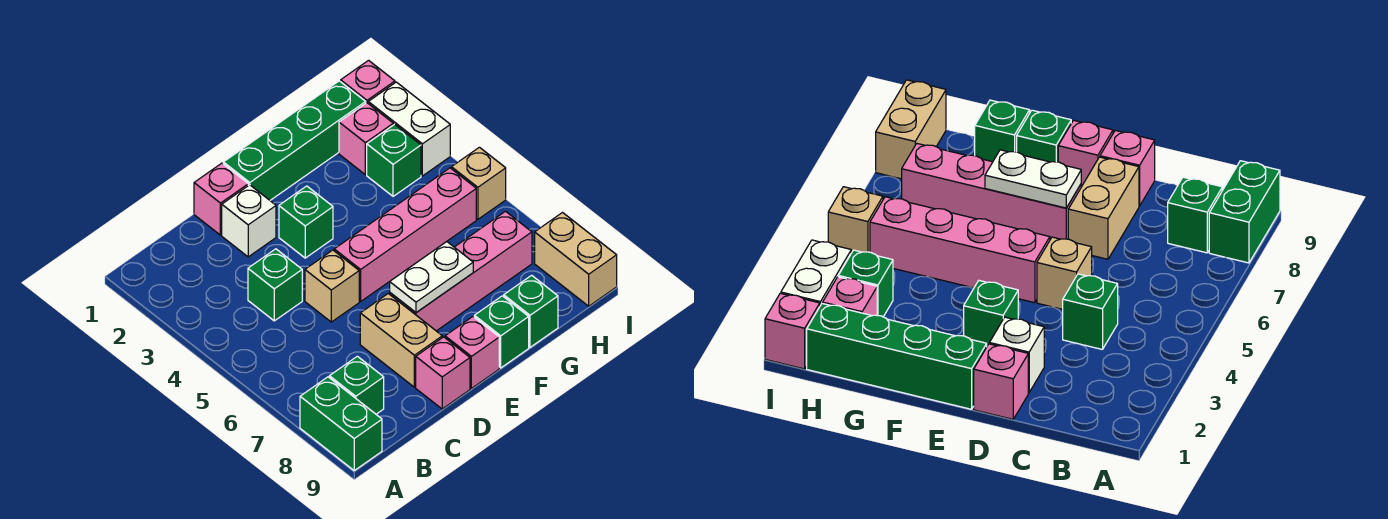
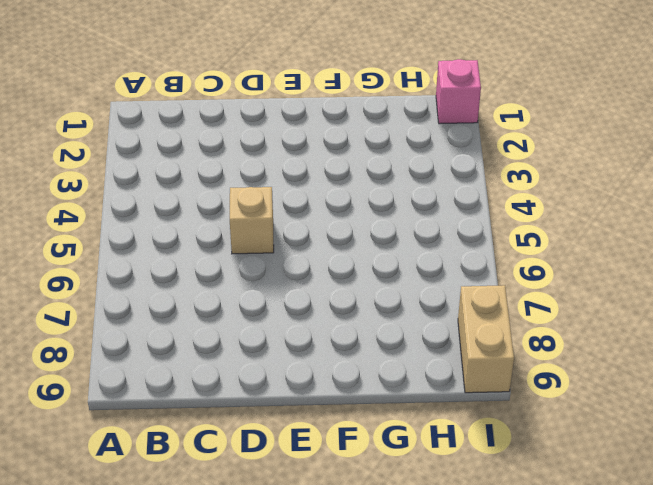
none -> green brick A8:A9 level 1
none -> green brick B8 level 1
none -> green brick C4 level 1

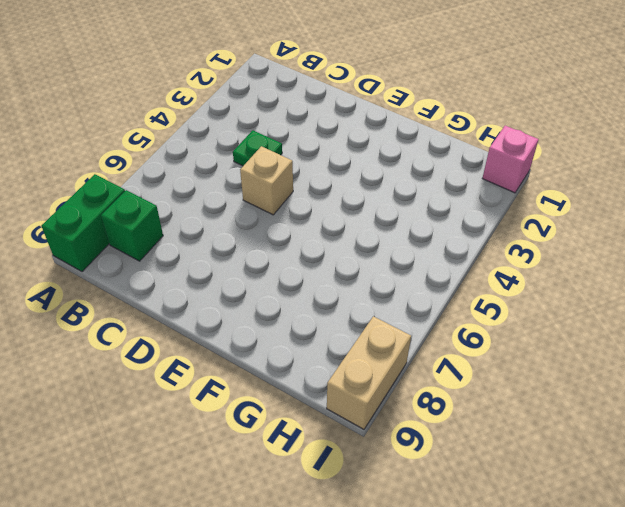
green plate C4 level 1 -> green brick C4 level 1
none -> pink brick D1 level 1
none -> white brick D2 level 1
none -> tan brick D7:D8 level 1

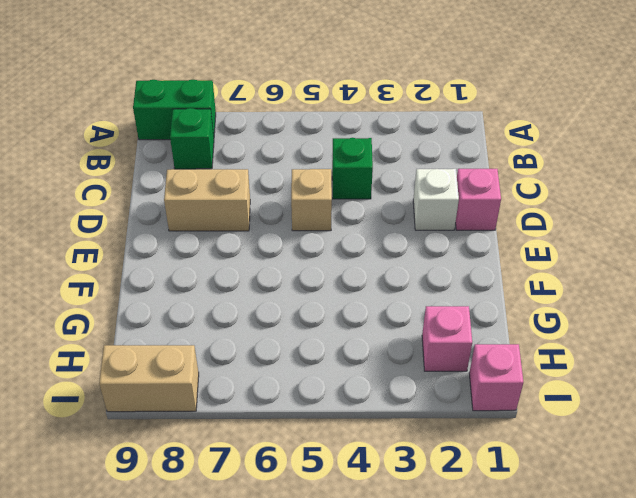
none -> pink brick D9 level 1
none -> green brick E1:H1 level 1
none -> green brick E3 level 1

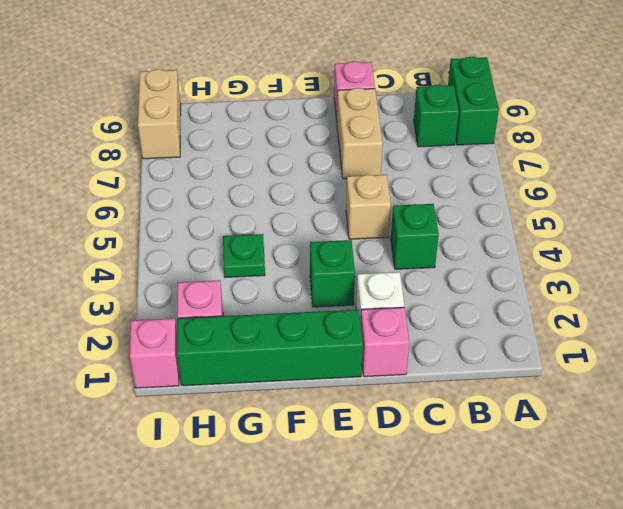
green plate G4 level 1 -> none
none -> pink brick E5:H5 level 1
none -> pink brick E7:H7 level 1
none -> pink brick E9 level 1

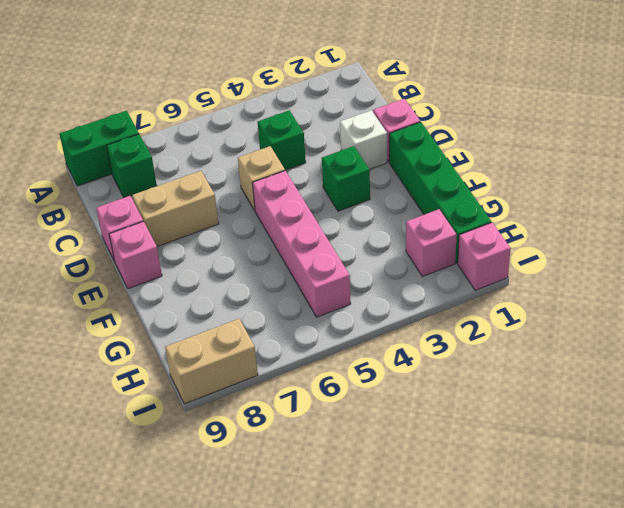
none -> pink brick E7:H7 level 1
none -> green brick F9 level 1
none -> green brick G9 level 1

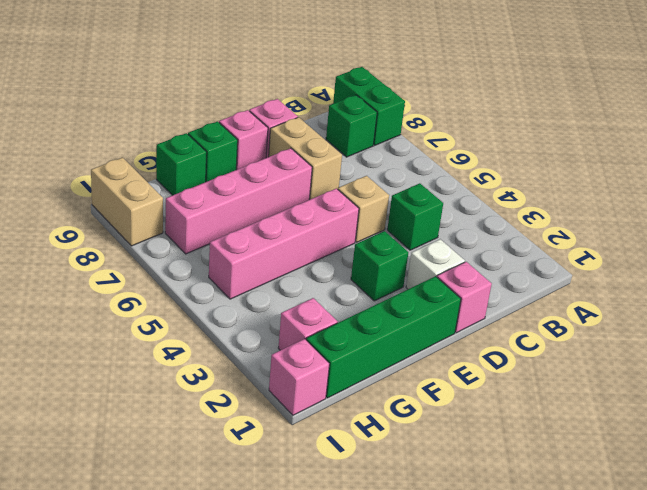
none -> green brick H3 level 1
none -> white brick I2:I3 level 1
none -> tan brick I5 level 1

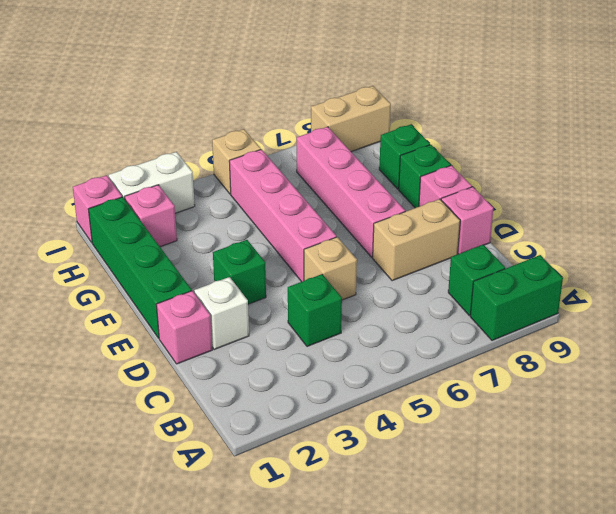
none -> green brick H3 level 1
none -> white plate E7:F7 level 2

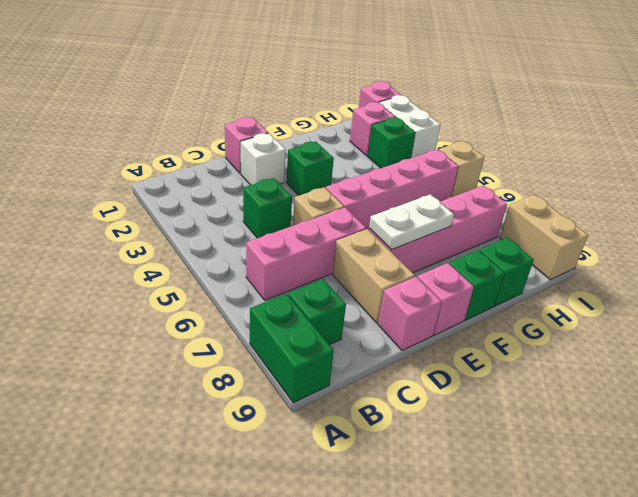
pink brick B6:D6 level 1 -> none
none -> green brick E1:H1 level 1

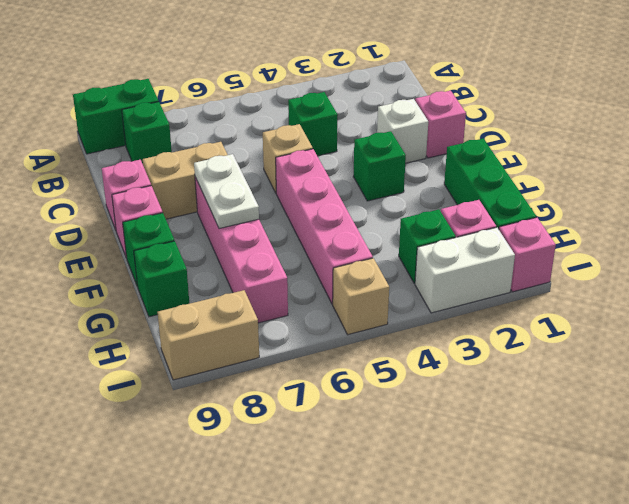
green brick F1:H1 level 1 -> green brick E1:H1 level 1

